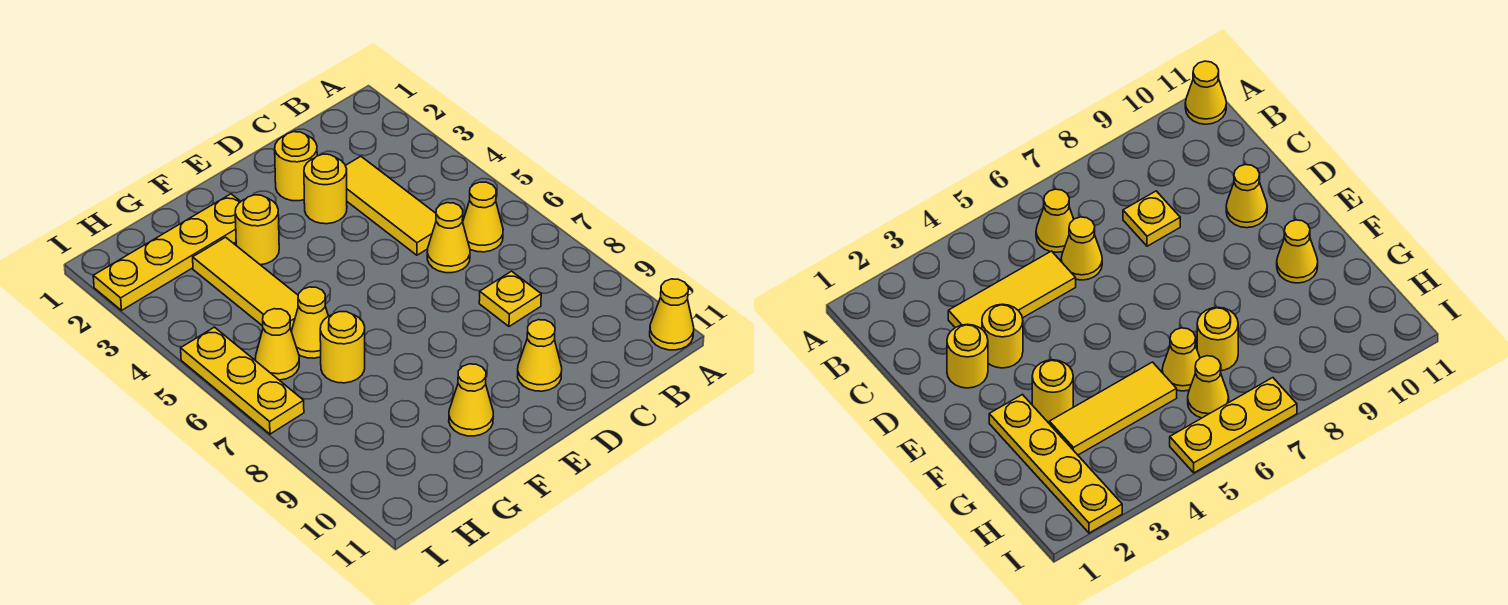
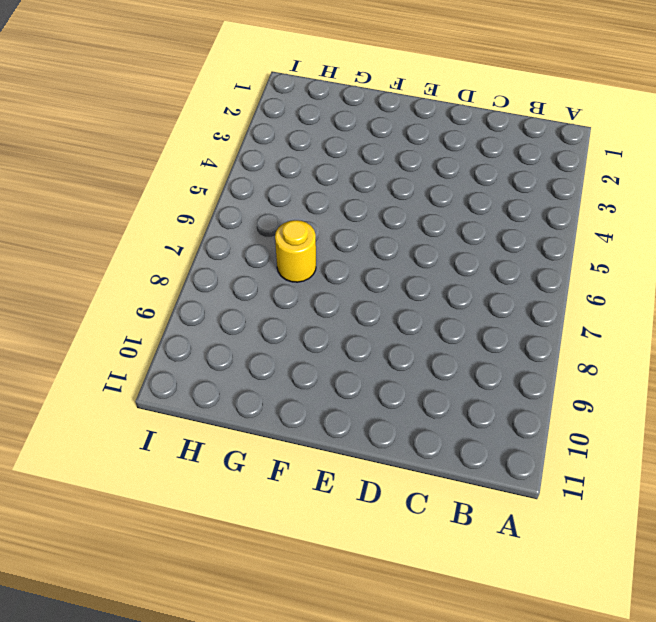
none -> yellow cone A11 level 1
none -> yellow cone B6 level 1
none -> yellow tile C3:C5 level 1

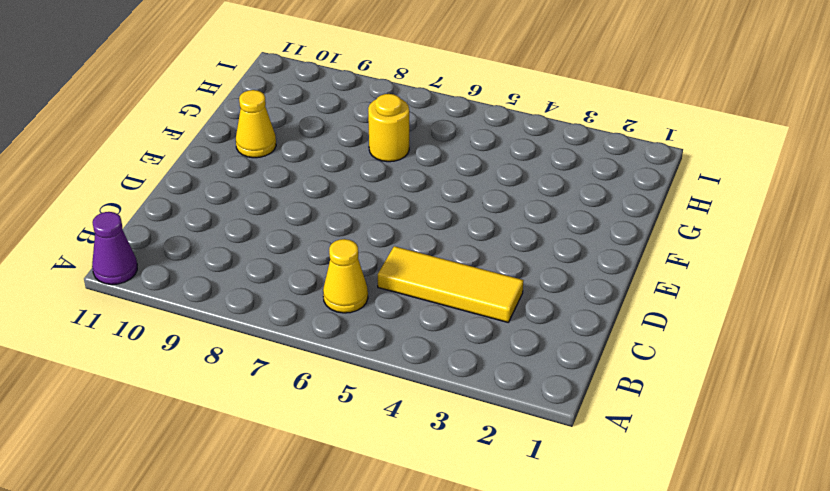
purple cone A11 level 1 -> yellow cone A11 level 1
none -> yellow cone C6 level 1
none -> yellow plate C8 level 1
none -> yellow round brick D2 level 1

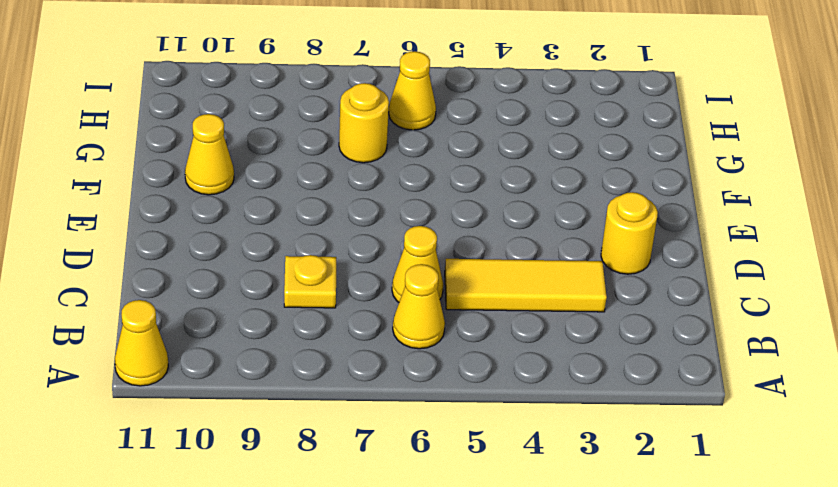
none -> yellow round brick D3 level 1
none -> yellow cone D10 level 1
none -> yellow plate F2:I2 level 1

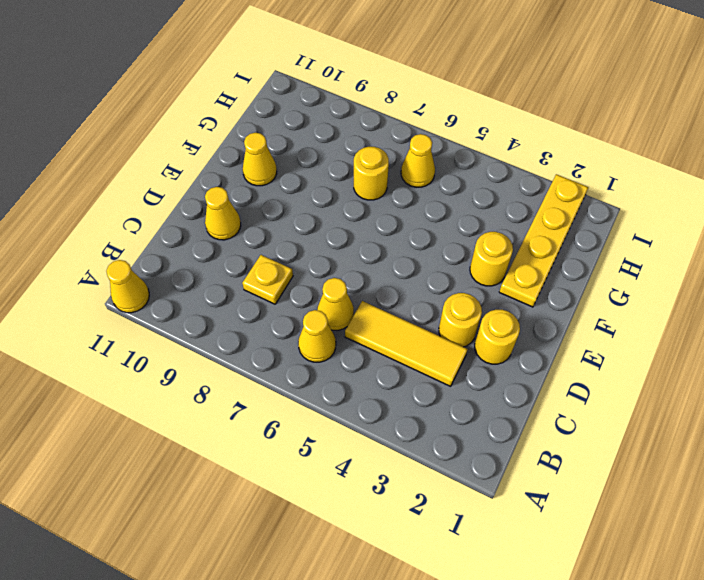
none -> yellow tile G3:G5 level 1
none -> yellow cone G6 level 1
none -> yellow plate I5:I7 level 1

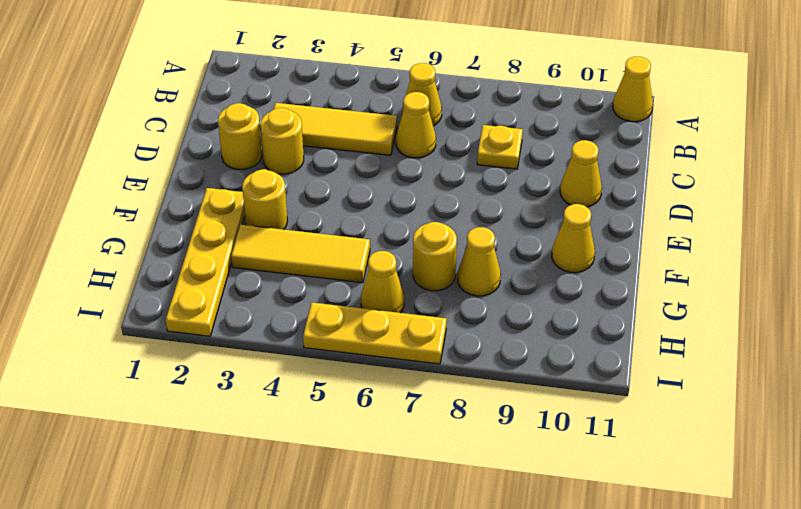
yellow cone G8 level 1 -> yellow cone G6 level 1

